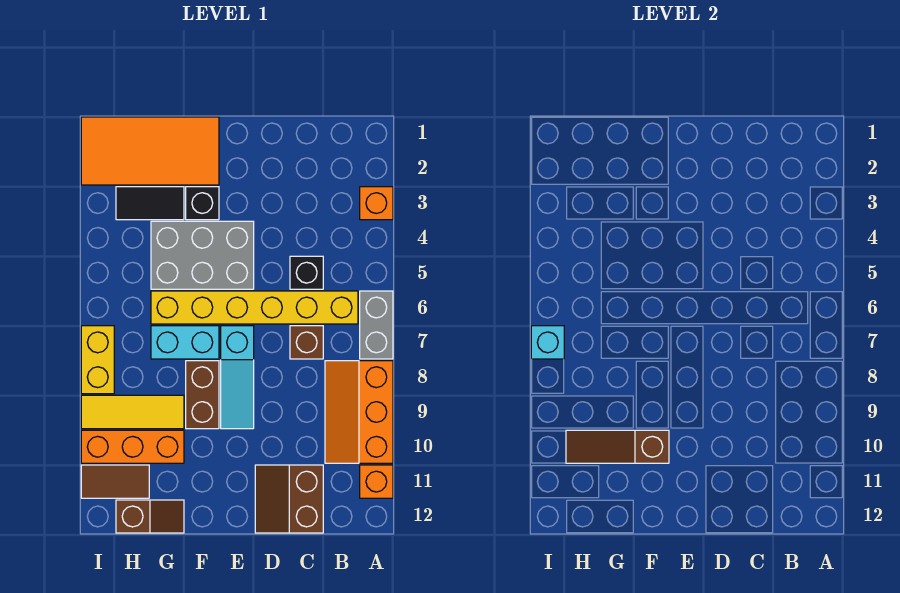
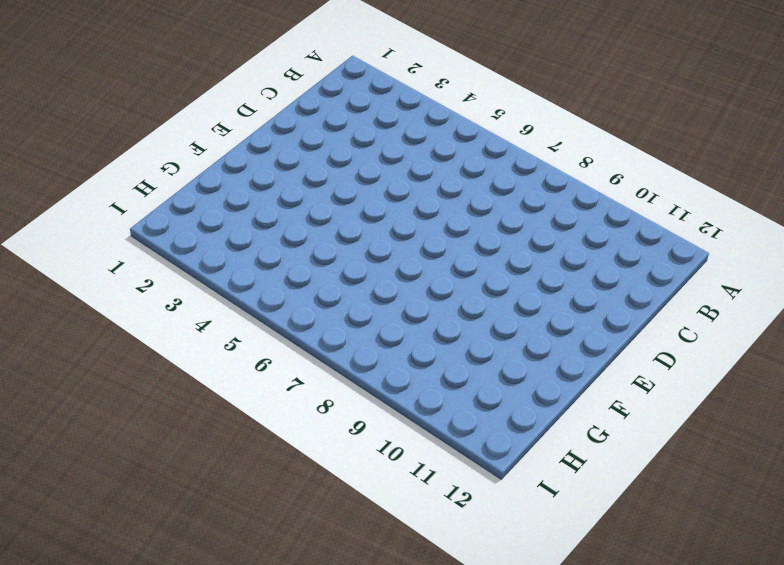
none -> orange brick A3 level 1
none -> grey brick A6:A7 level 1
none -> orange slope A8:B10 level 1 top A

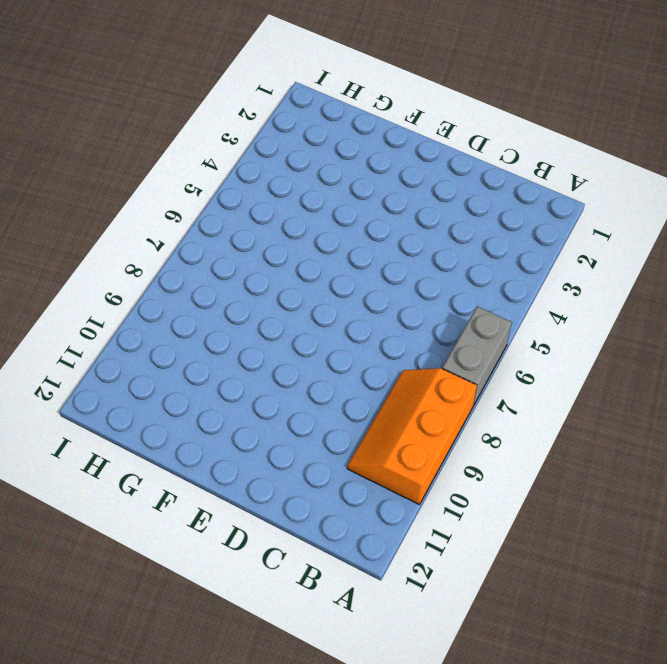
none -> orange brick A3 level 1
none -> orange brick A11 level 1
none -> yellow brick B6:G6 level 1

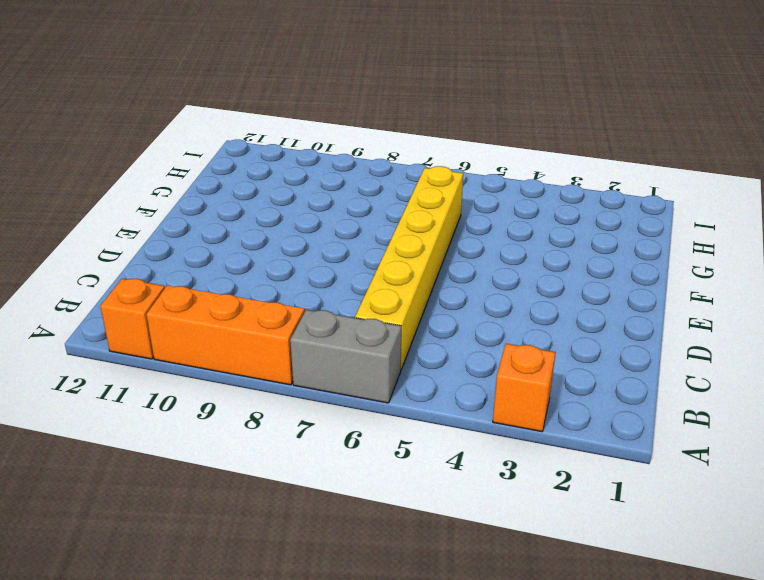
none -> black brick C5 level 1
none -> brown brick C7 level 1
none -> brown slope C11:D12 level 1 top C

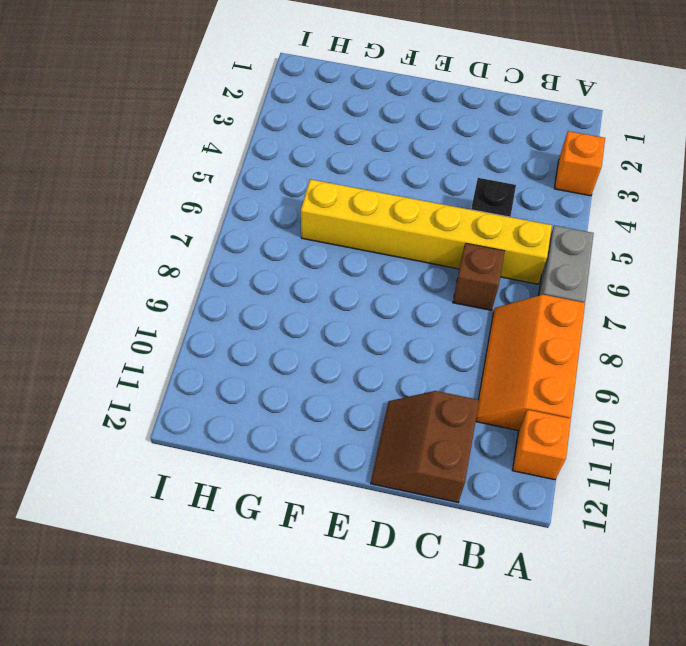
none -> grey brick E4:G5 level 1
none -> cyan slope E7:E9 level 1 top 7
none -> orange tile F1:I2 level 1

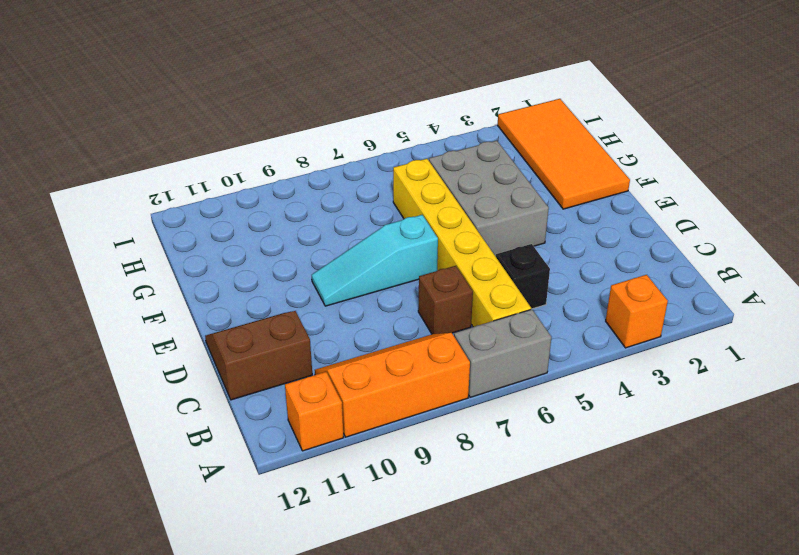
none -> black brick F3 level 1
none -> cyan brick F7:G7 level 1
none -> brown brick F8:F9 level 1

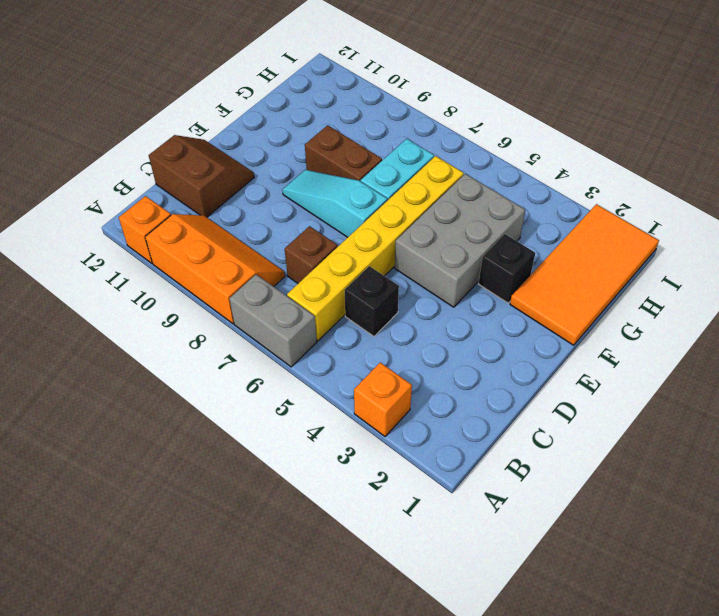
none -> black tile G3:H3 level 1
none -> yellow tile G9:I9 level 1
none -> orange brick G10:I10 level 1

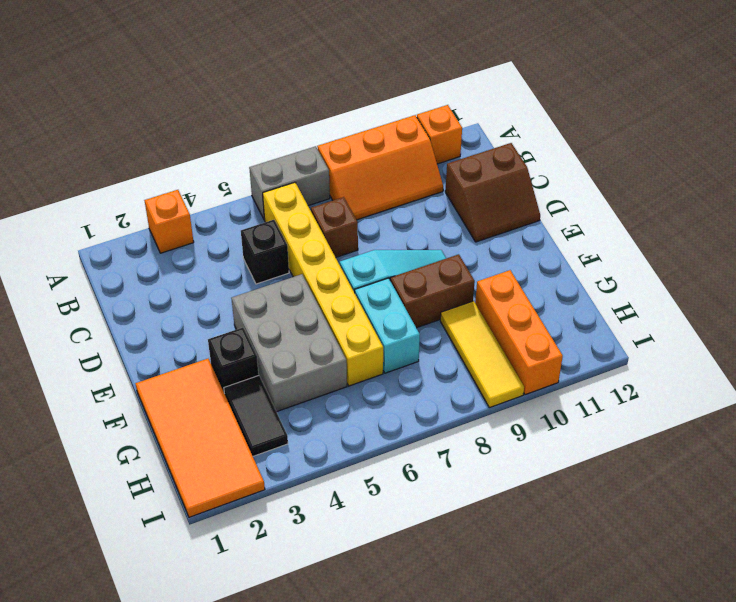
none -> brown slope G12:H12 level 1 top H
none -> brown tile H11:I11 level 1
none -> yellow brick I7:I8 level 1

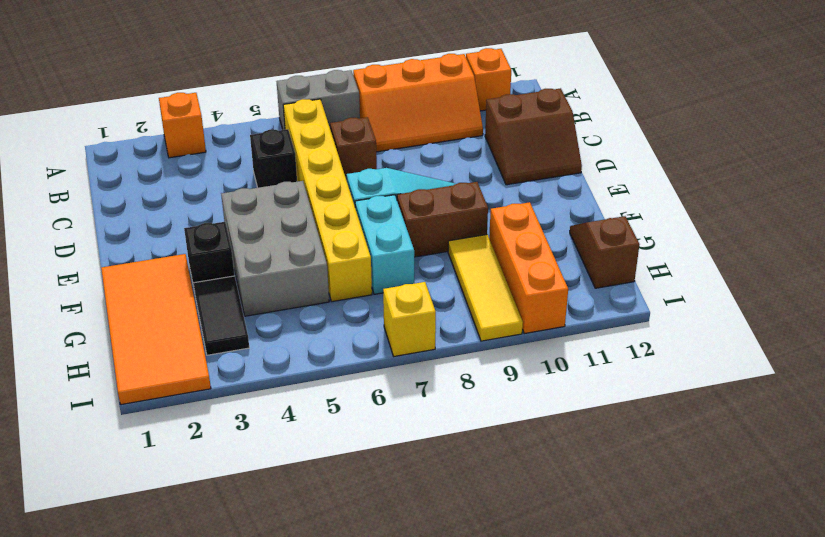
yellow brick I7 level 1 -> yellow brick I7:I8 level 1
none -> brown tile H11:I11 level 1
none -> brown slope F10:H10 level 2 top F
none -> cyan brick I7 level 2

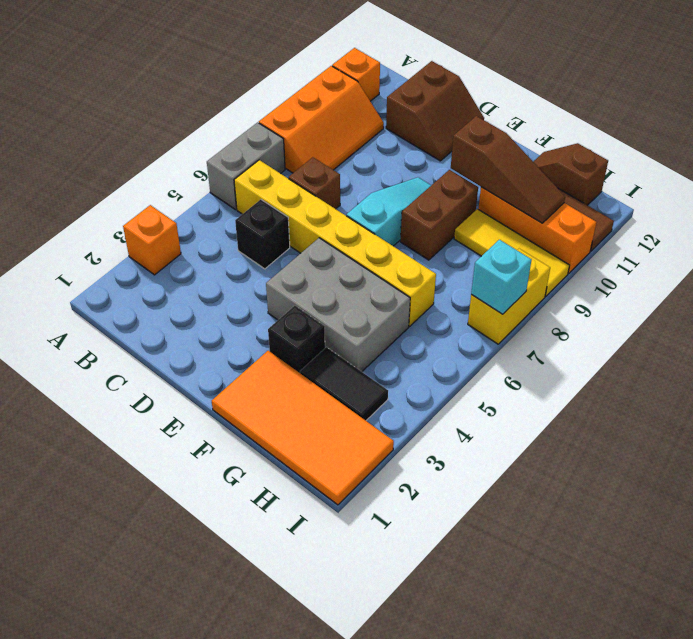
none -> cyan brick F7:G7 level 1

